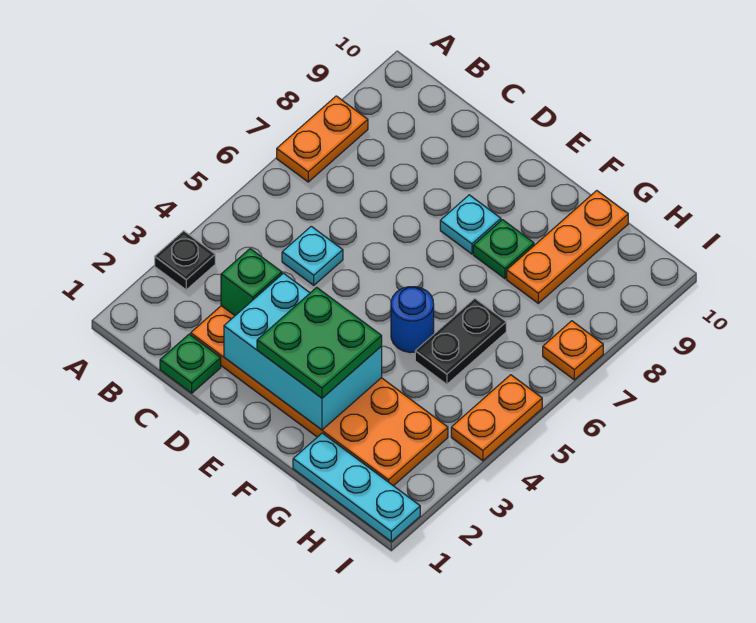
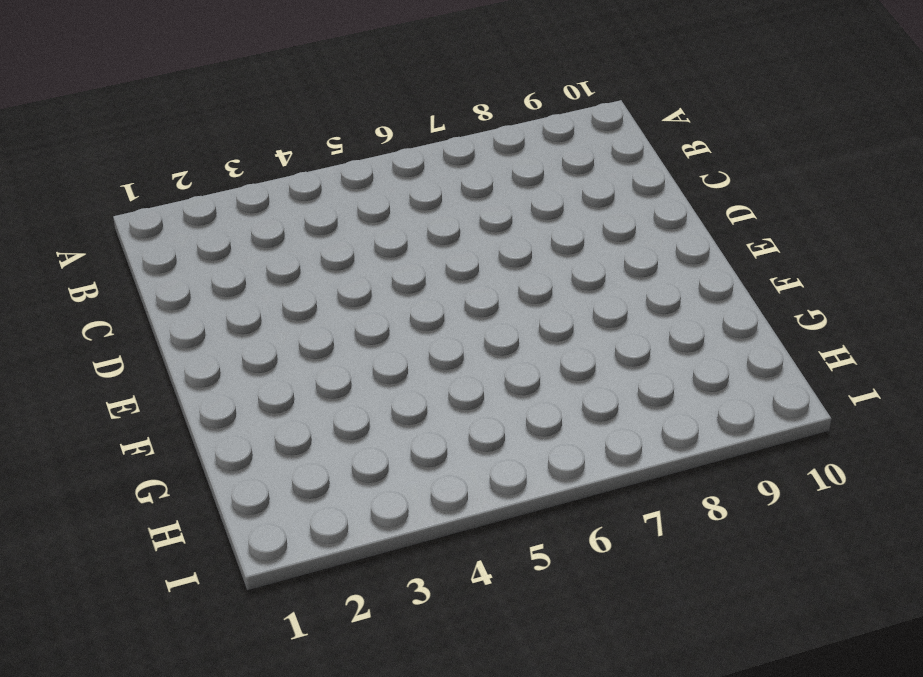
none -> black plate A3 level 1
none -> orange plate A7:A8 level 1
none -> green plate C1 level 1

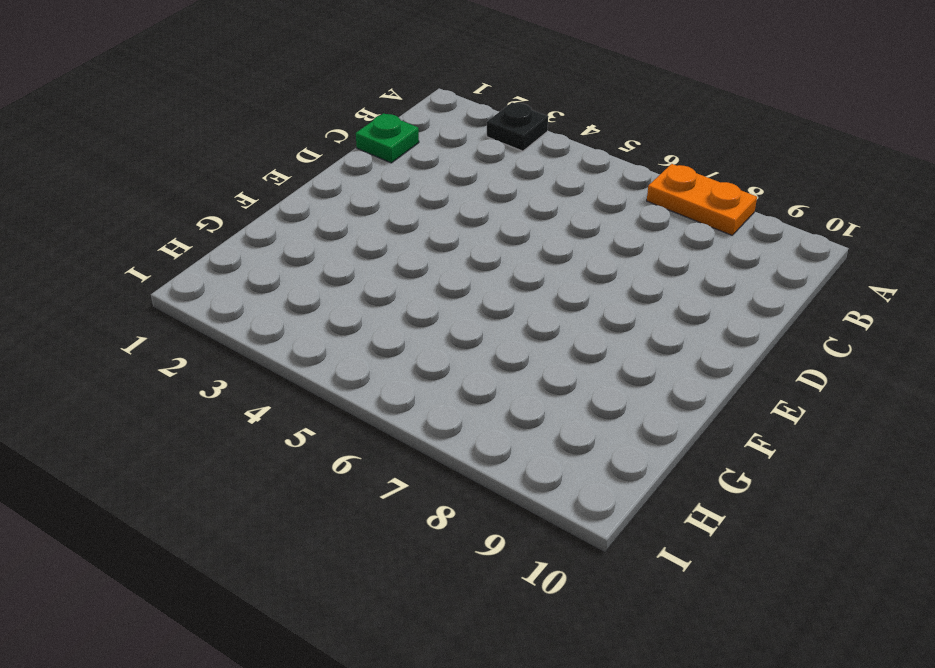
none -> orange plate C2:H3 level 1
none -> cyan plate C5 level 1
none -> cyan plate E8 level 1

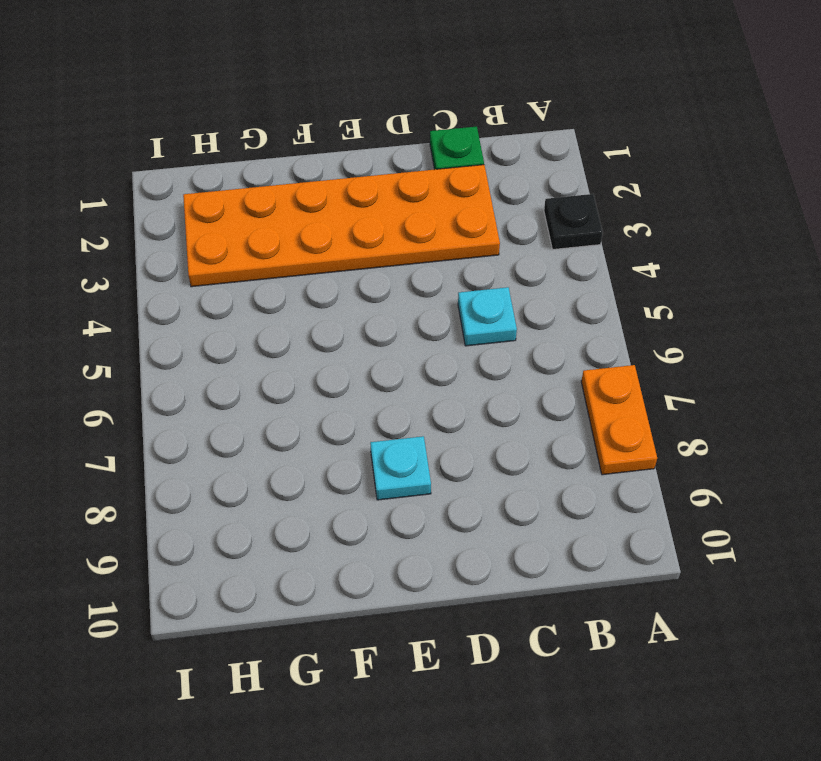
none -> blue round brick F5 level 1
none -> green plate F8 level 1
none -> cyan plate G1:I1 level 1

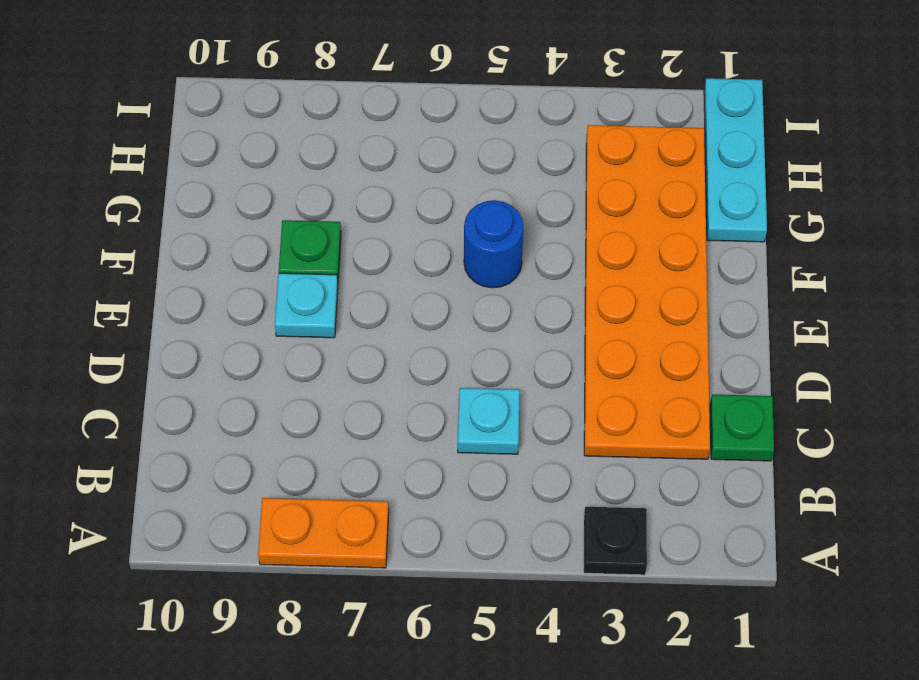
none -> black plate G5:G6 level 1
none -> orange plate G8:G10 level 1
none -> orange plate I4:I5 level 1

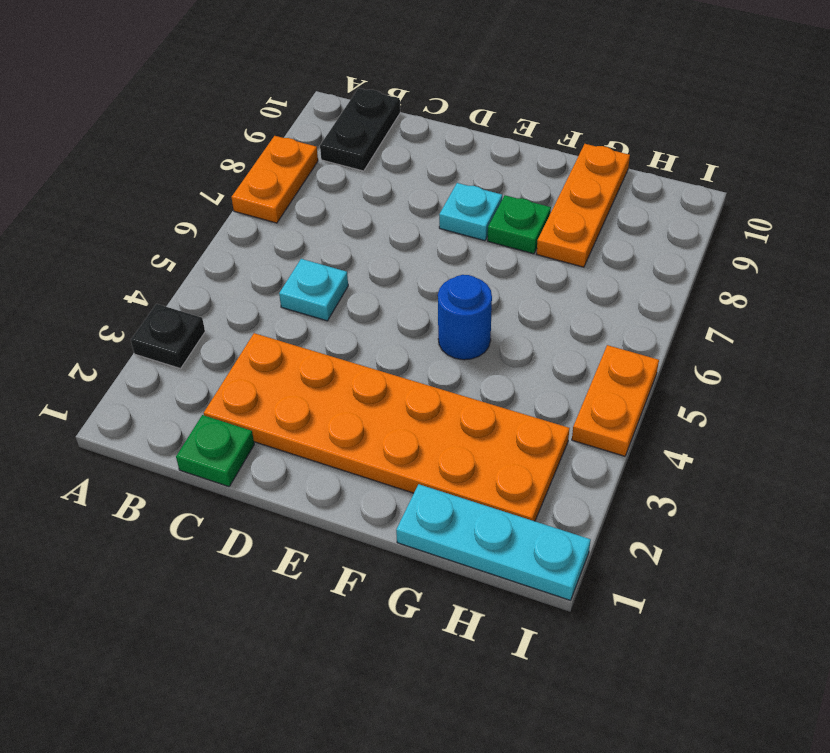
black plate B9:B10 level 1 -> black plate G5:G6 level 1
none -> orange plate I7 level 1
none -> green brick C3 level 2
none -> cyan brick D2:F3 level 2

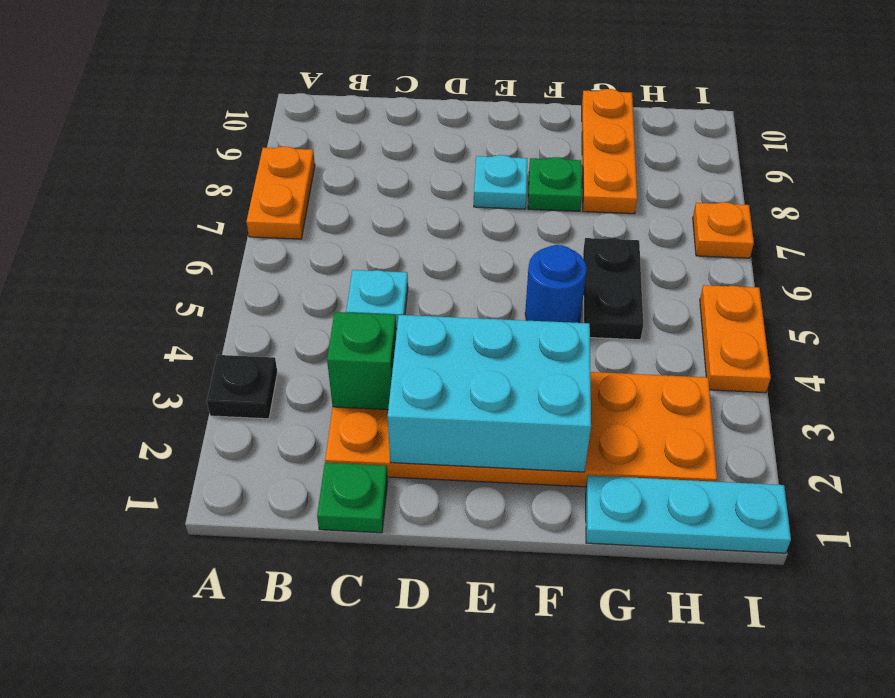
none -> green plate E2:F3 level 3

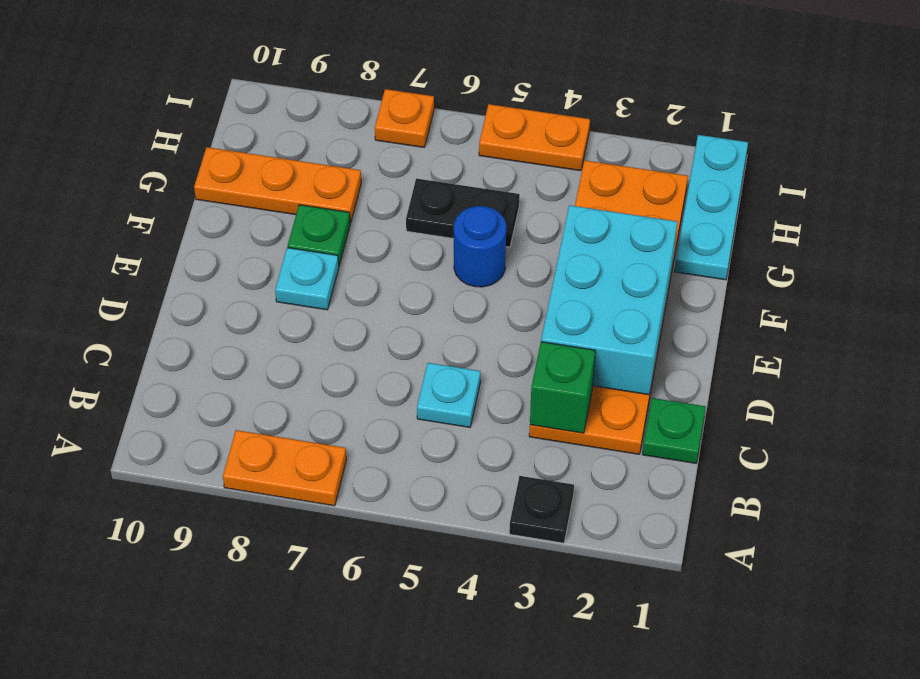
none -> green plate E2:F3 level 3

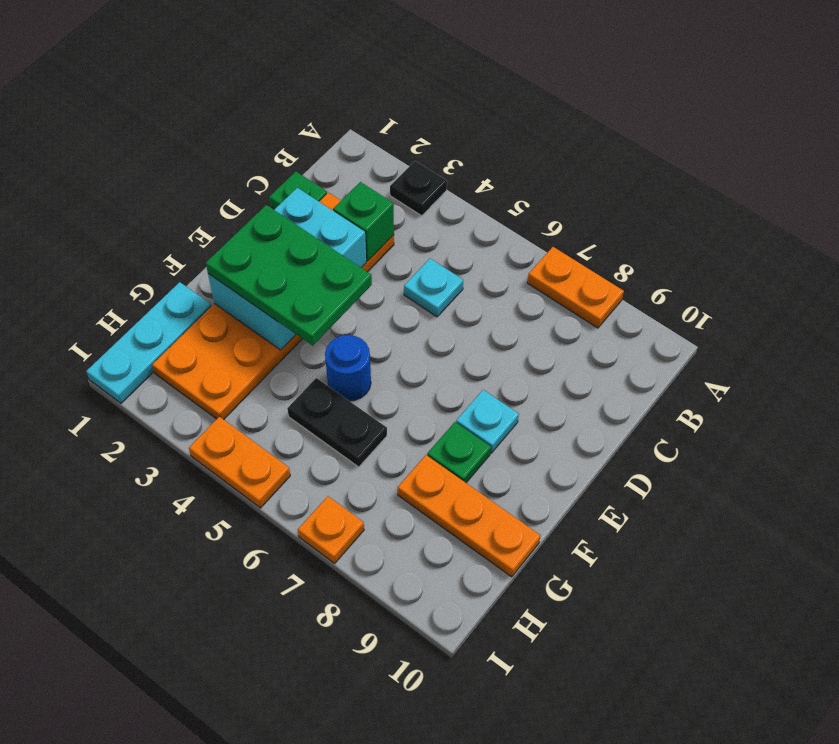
green plate E2:F4 level 3 -> green plate E2:F3 level 3

